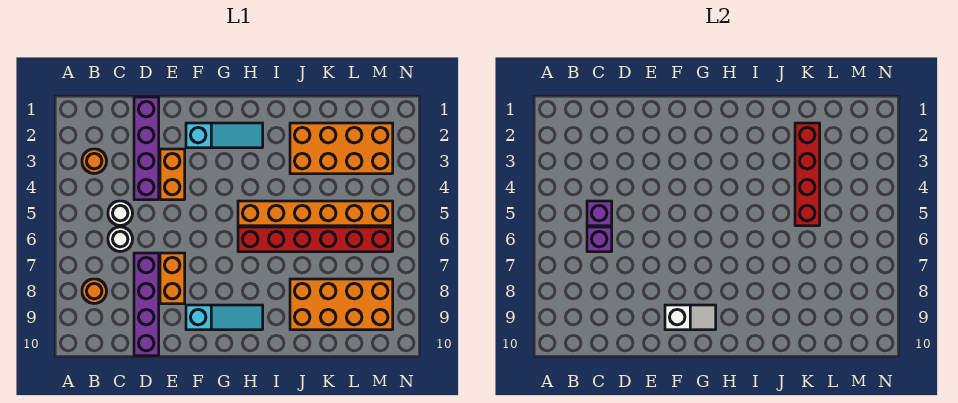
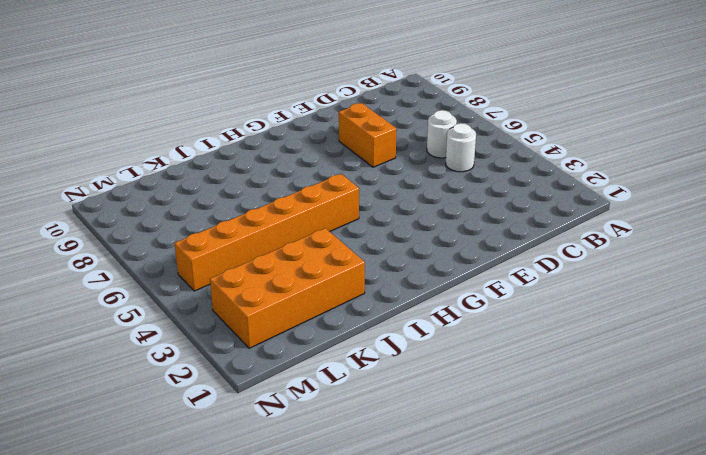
none -> orange round brick B3 level 1
none -> orange round brick B8 level 1
none -> purple brick D1:D4 level 1

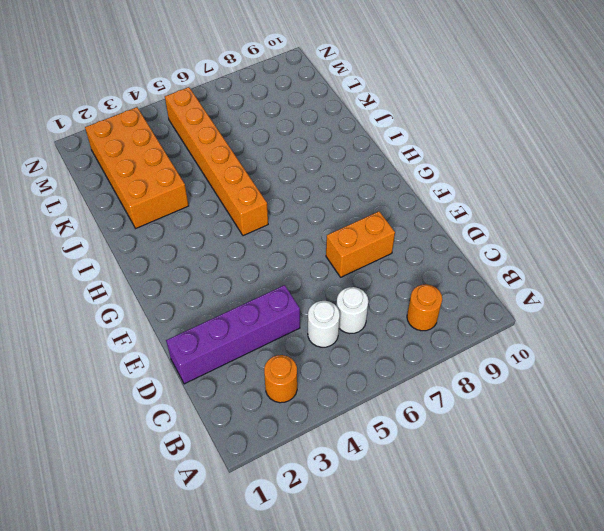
none -> purple brick D7:D10 level 1
none -> orange brick E3:E4 level 1
none -> cyan slope F2:H2 level 1 top F

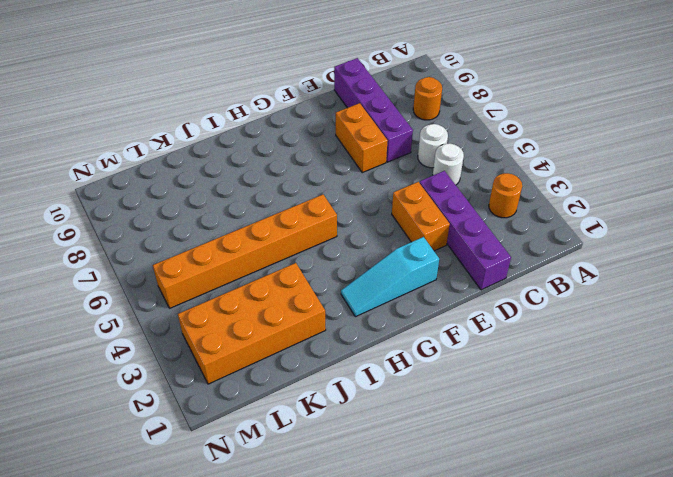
none -> cyan slope F9:H9 level 1 top F
none -> red brick H6:M6 level 1
none -> orange brick J8:M9 level 1

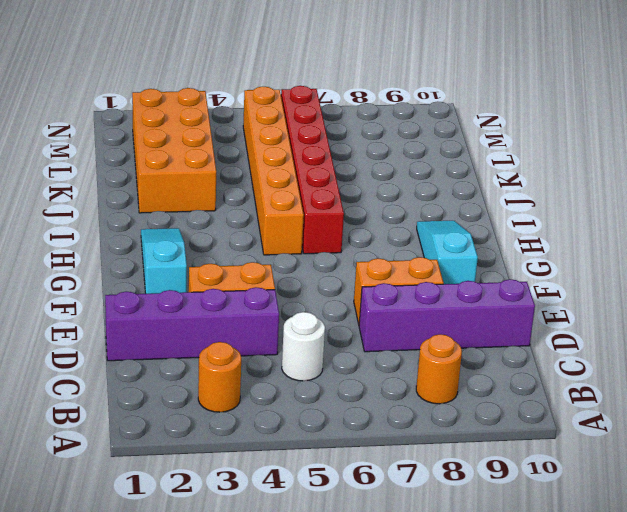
none -> white round brick C6 level 1
none -> orange brick J8:M9 level 1
none -> purple brick C5 level 2

